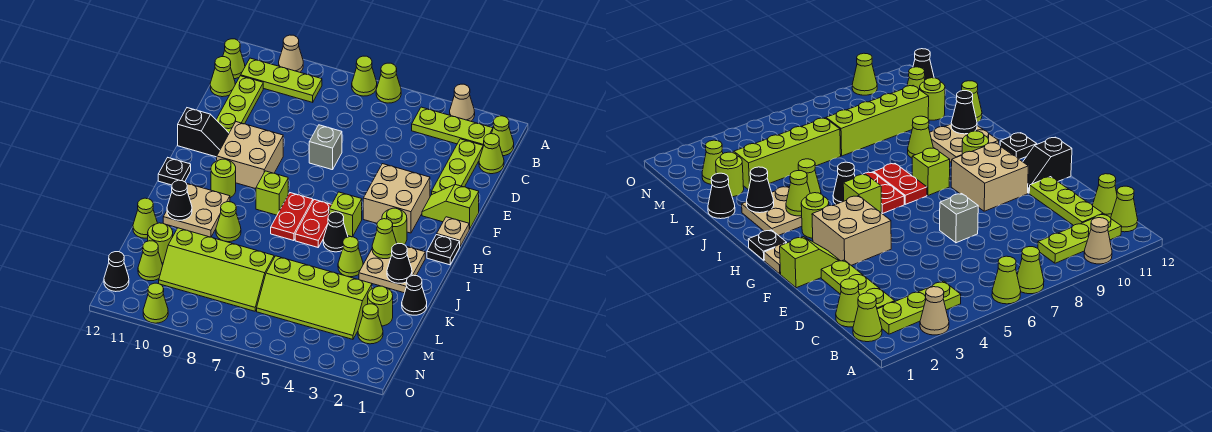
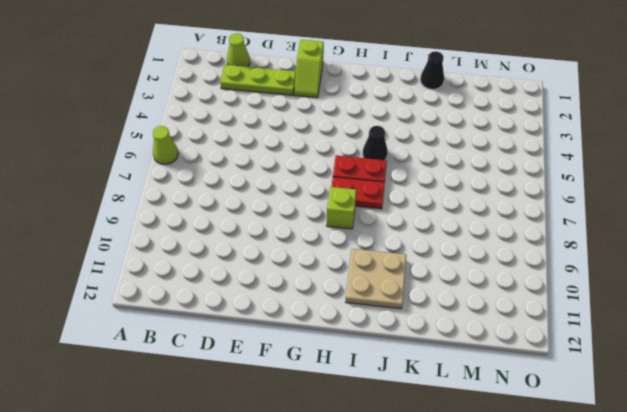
none -> tan cone A3 level 1
none -> lime cone A7 level 1
none -> tan cone A10 level 1
none -> lime cone B1 level 1

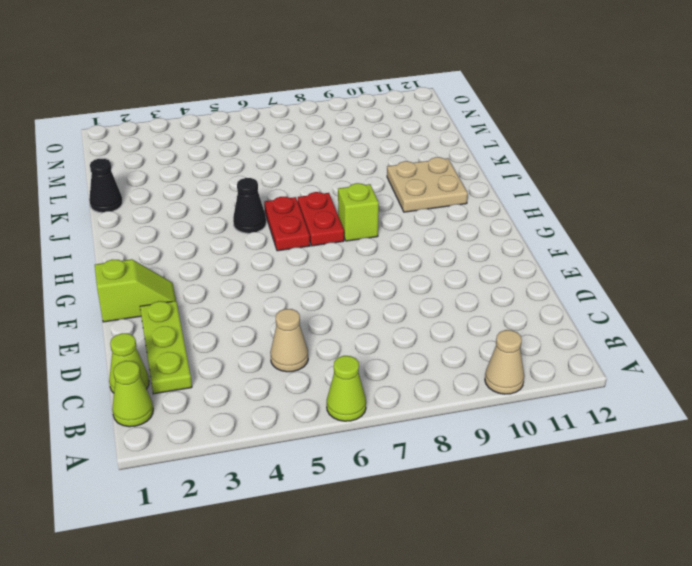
tan cone C5 level 1 -> tan cone A3 level 1
none -> lime cone A7 level 1
none -> lime plate B2:B4 level 1
none -> lime plate B9:B11 level 1
none -> lime cone B12 level 1

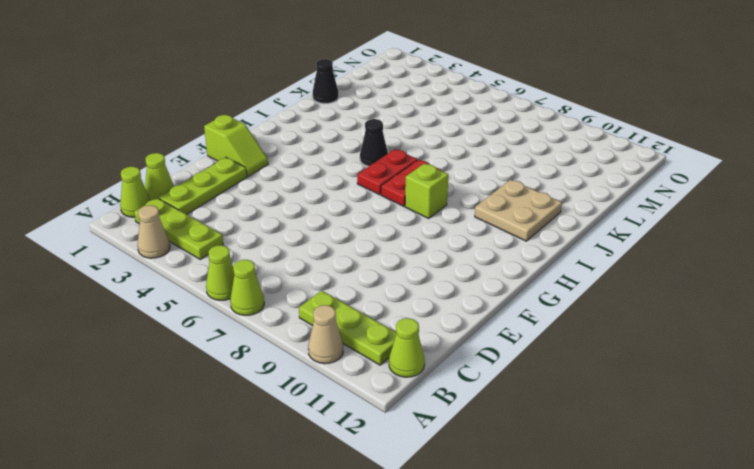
none -> lime plate C11:E11 level 1
none -> lime cone C12 level 1
none -> grey brick E7 level 1
none -> tan brick F3:G4 level 1

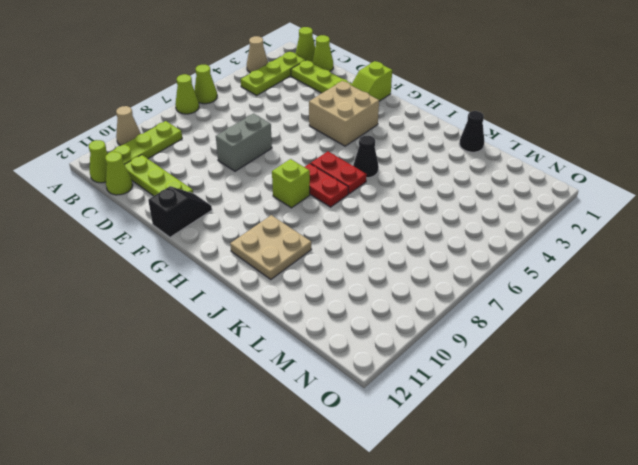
grey brick E7:E8 level 1 -> grey brick E7 level 1
none -> tan brick F9:G10 level 1
none -> tan plate G1 level 1
none -> black plate H1 level 1
none -> lime round brick H3 level 1

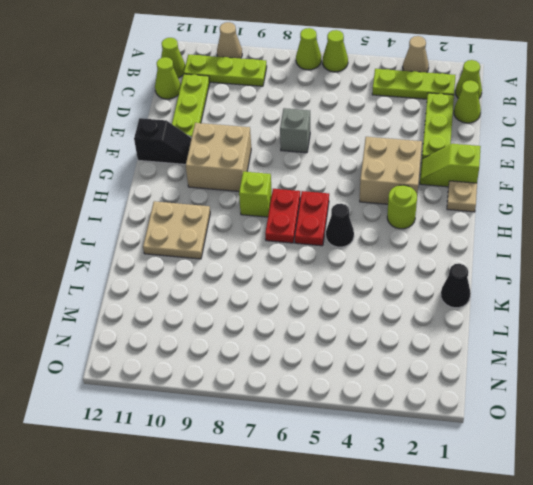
none -> black plate H1 level 1
none -> lime brick H5 level 1
none -> lime round brick H10 level 1
none -> black plate H12 level 1

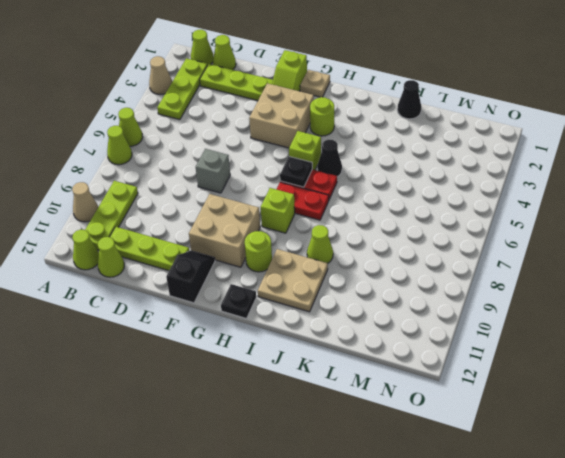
black plate H6 level 2 -> black plate H1 level 1
none -> tan plate I2:J3 level 1
none -> lime cone J4 level 1
none -> lime cone K12 level 1
none -> lime round brick L2 level 1

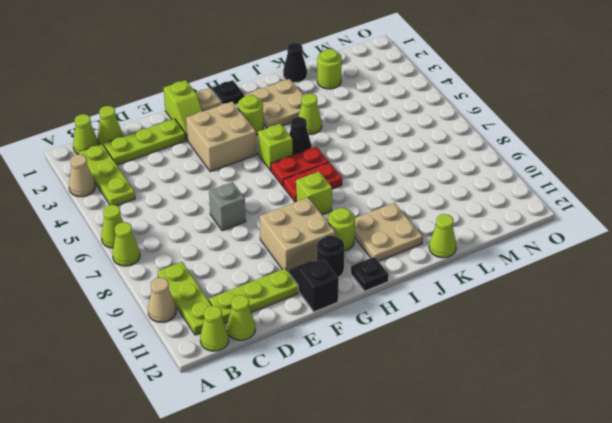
black round brick G11 level 1 -> none
none -> lime cone J9 level 1
none -> lime slope L3:M6 level 1 top L
none -> lime slope L7:M10 level 1 top L
none -> lime round brick L11 level 1

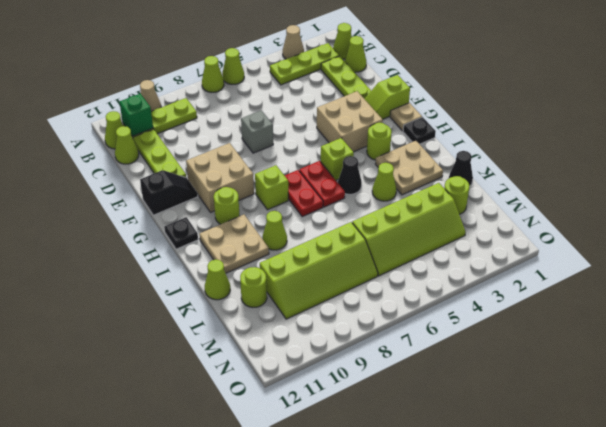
green brick B11 level 2 -> none
none -> lime cone M2 level 1
none -> lime cone M11 level 1
none -> black cone N12 level 1
none -> lime cone O10 level 1

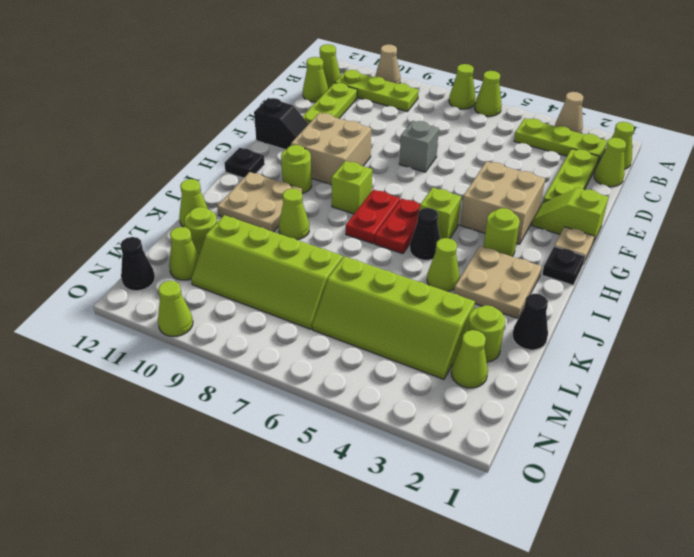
none -> lime cone I3 level 2
none -> black cone J2 level 2
none -> black cone J11 level 2

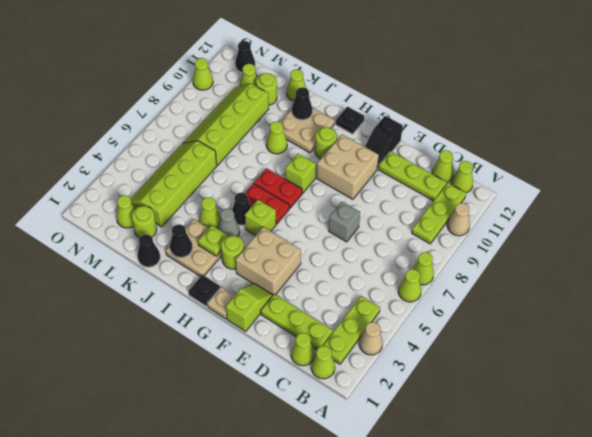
lime plate I3 level 2 -> lime cone I3 level 2
grey cone I4 level 1 -> none

